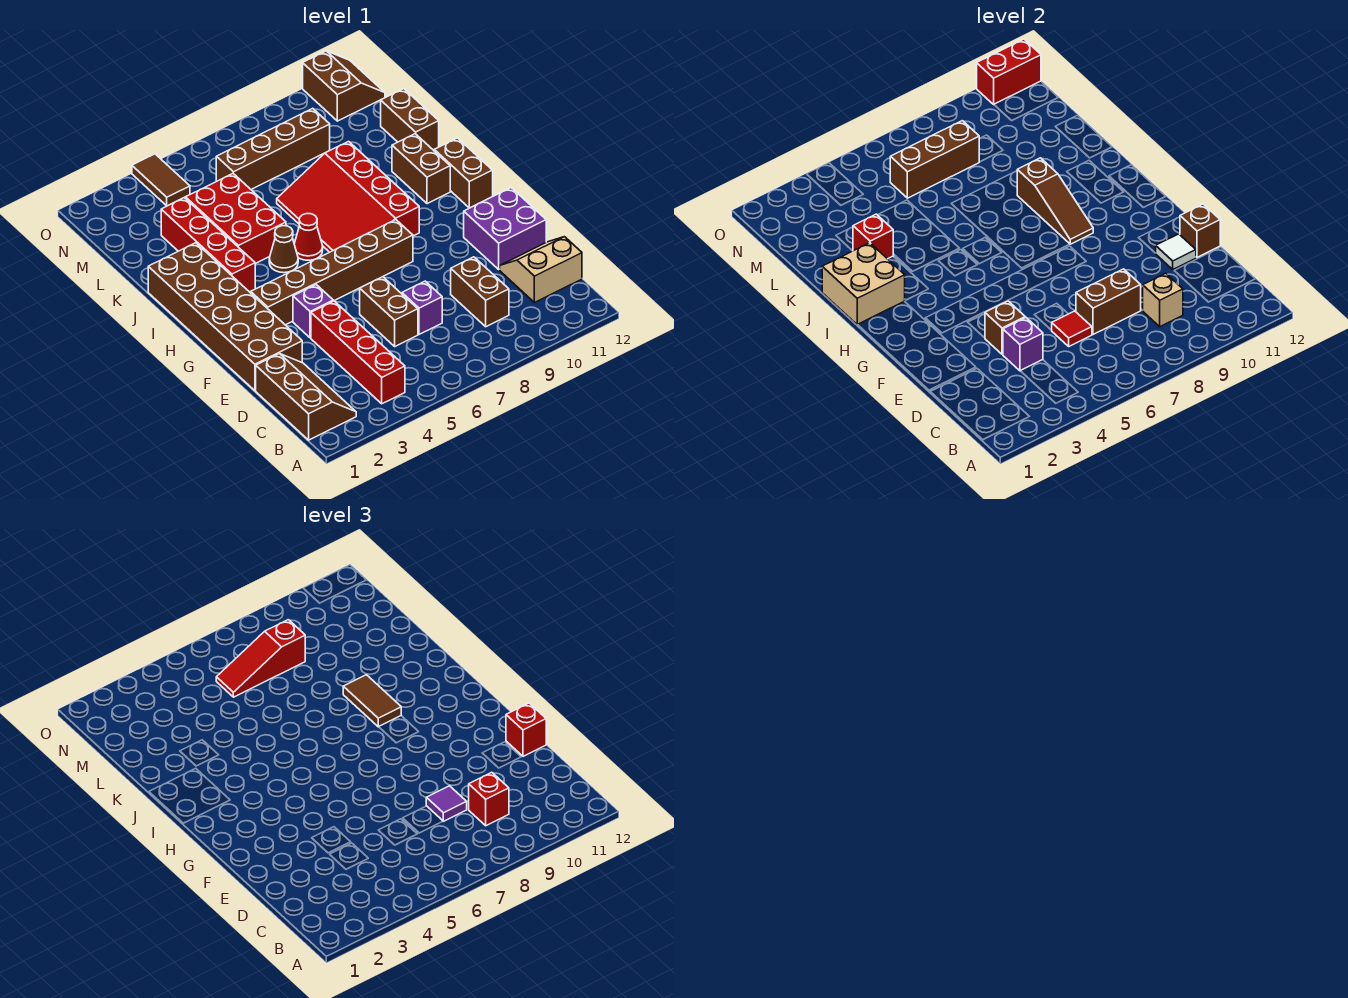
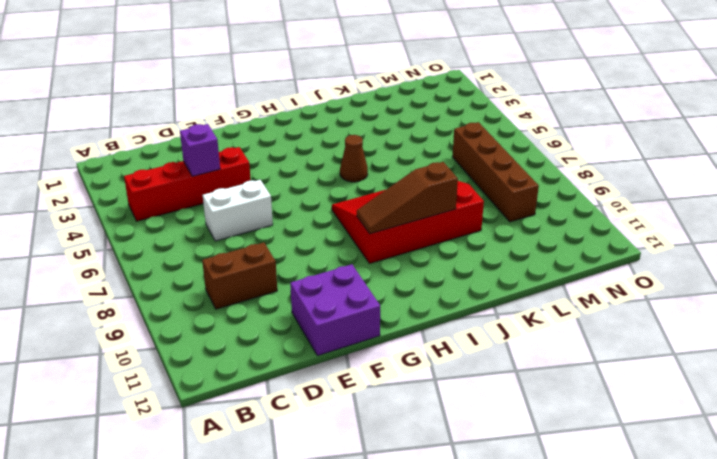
white brick D6:E6 level 1 -> brown brick D6:E6 level 1
none -> brown slope B1:D2 level 1 top 1
none -> tan slope C11:D12 level 1 top C
none -> purple brick D7 level 1
none -> brown brick E1:J2 level 1

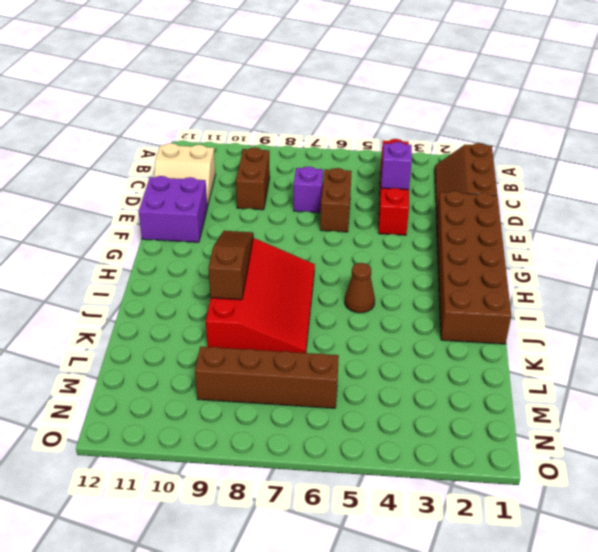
none -> purple brick F4 level 1
none -> brown brick G3:G8 level 1
none -> brown brick H12:I12 level 1
none -> red brick I3:L3 level 1

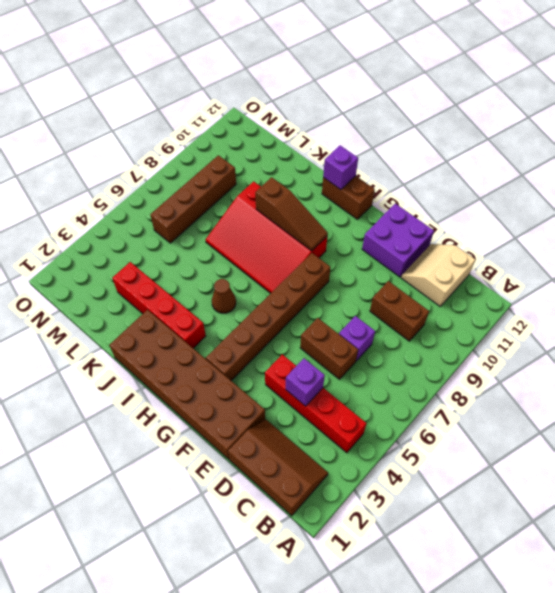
purple brick I12 level 2 -> purple brick F4 level 1
none -> red cone I6 level 1
none -> brown brick I11:J11 level 1
none -> red brick J4:L5 level 1
none -> brown brick K12:L12 level 1

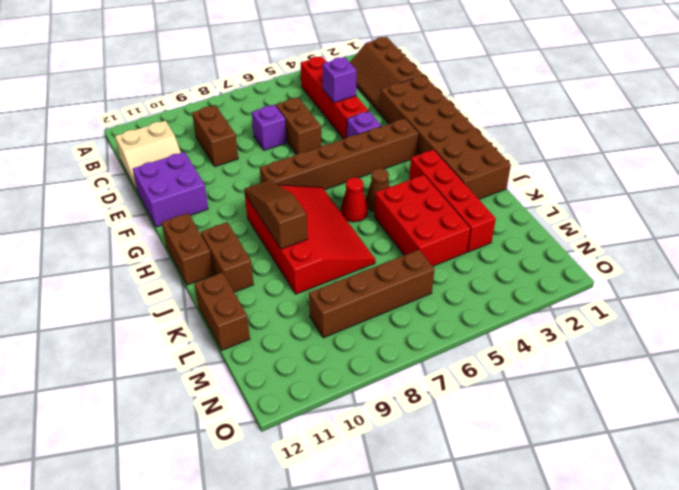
none -> brown tile N4:O4 level 1
none -> brown slope N11:O12 level 1 top 11
none -> tan brick C9 level 2
none -> red tile D6 level 2

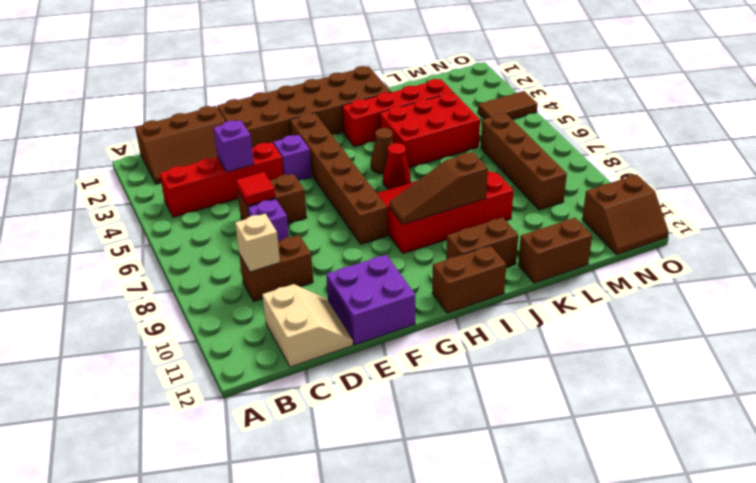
none -> brown brick D7:D8 level 2
none -> brown brick E4 level 2
none -> white tile E11 level 2
none -> brown brick E12 level 2

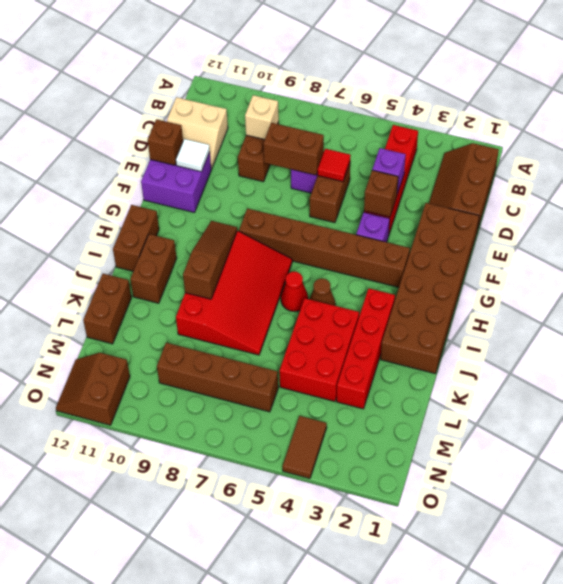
none -> tan brick I1:J2 level 2
none -> red brick K3 level 2
none -> brown brick M6:M8 level 2
none -> red brick O11:O12 level 2

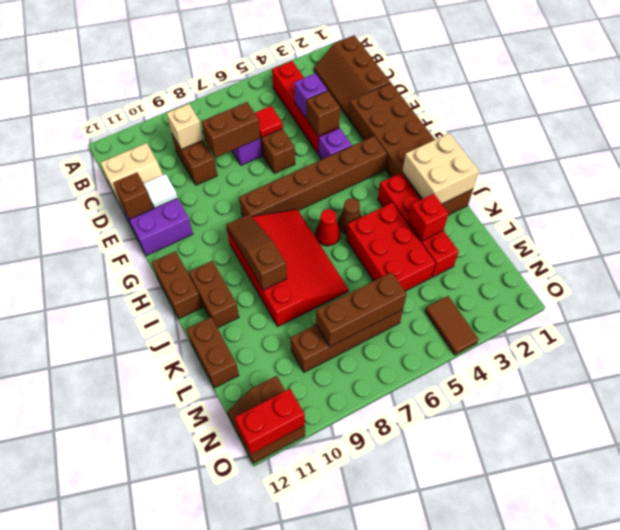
none -> red brick C9 level 3
none -> purple tile D8 level 3
none -> red brick E12 level 3
none -> brown tile I9:J9 level 3

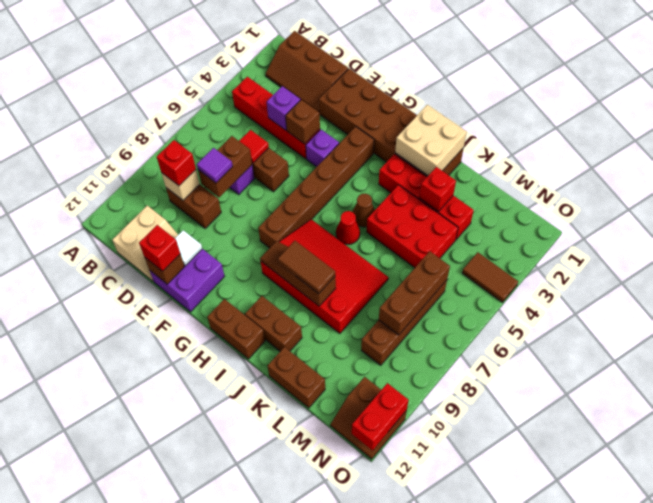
none -> red slope M6:M8 level 3 top 8

